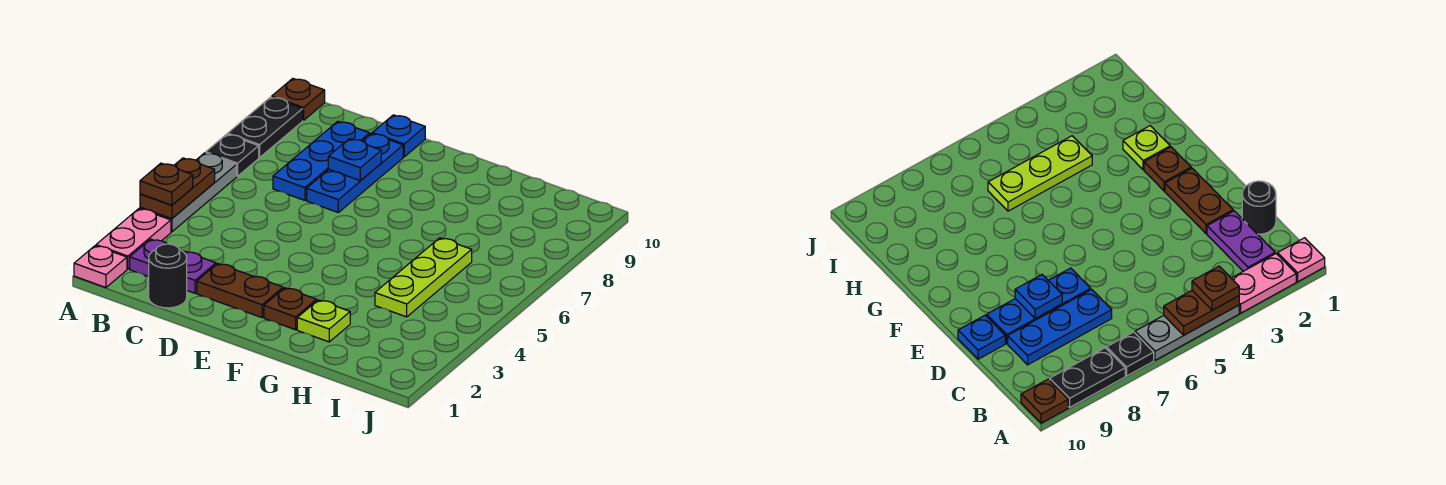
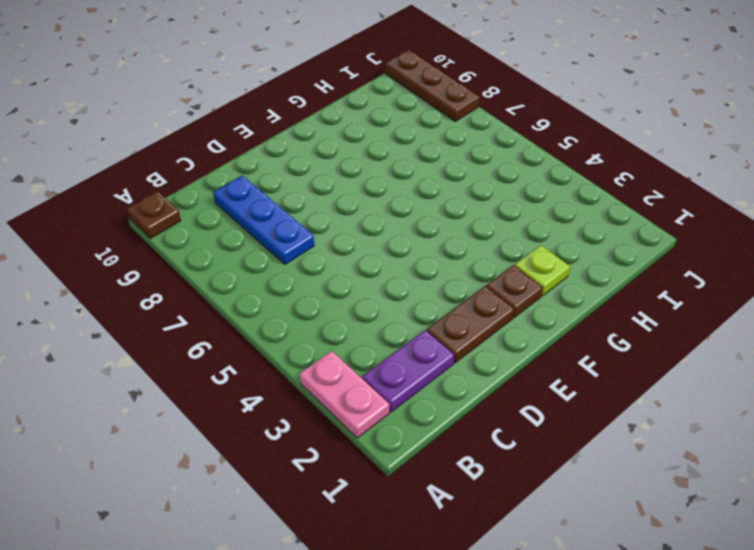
brown plate J8:J10 level 1 -> none
none -> pink plate A1 level 1
none -> grey plate A4:A6 level 1
none -> black plate A7 level 1

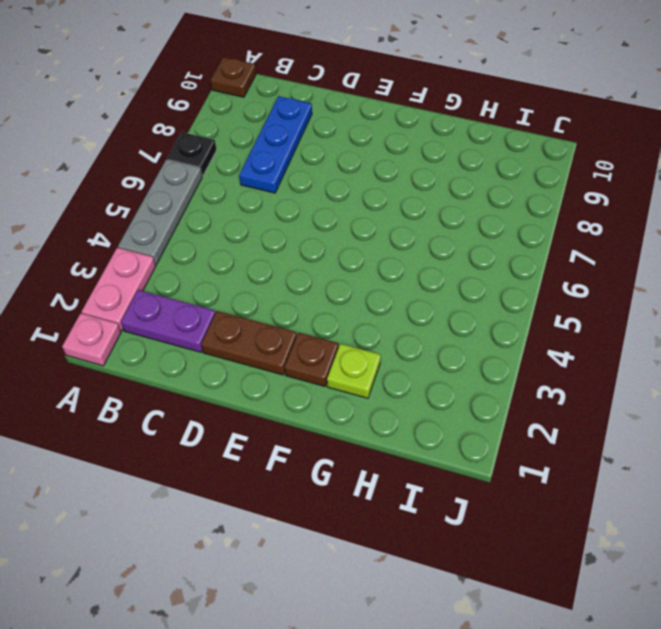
none -> black plate A8:A9 level 1
none -> black round brick C1 level 1
none -> blue plate D7:D9 level 1

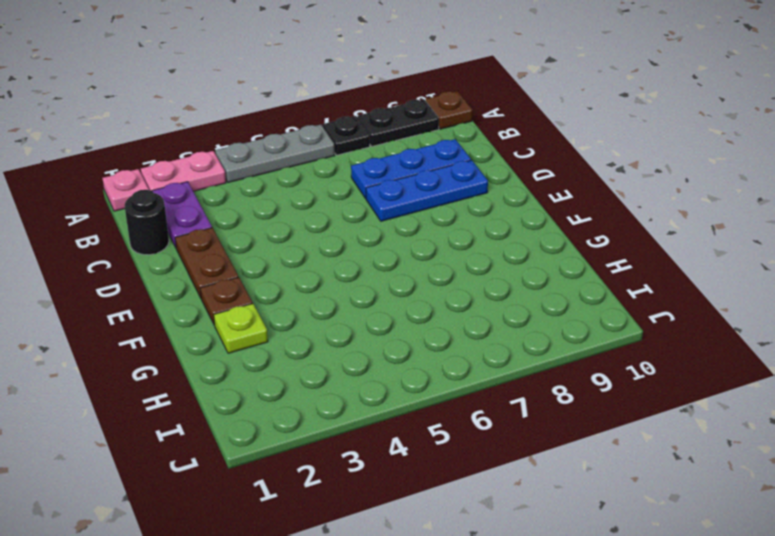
none -> blue plate D10 level 1
none -> lime plate H4:H6 level 1
none -> brown plate A4:A5 level 2

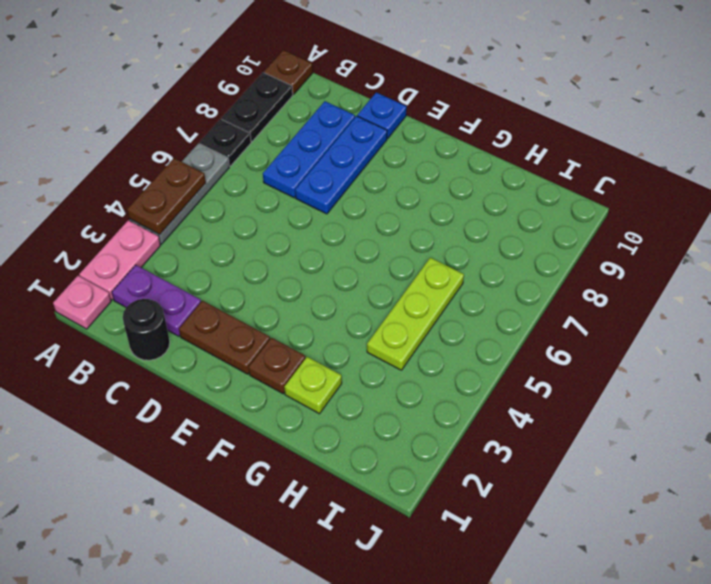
none -> blue plate D8 level 2
none -> brown plate A4 level 3

